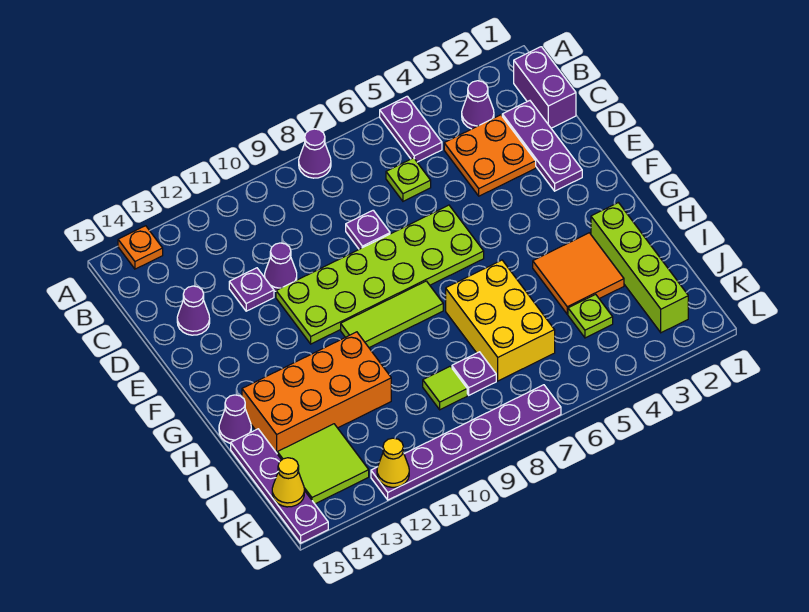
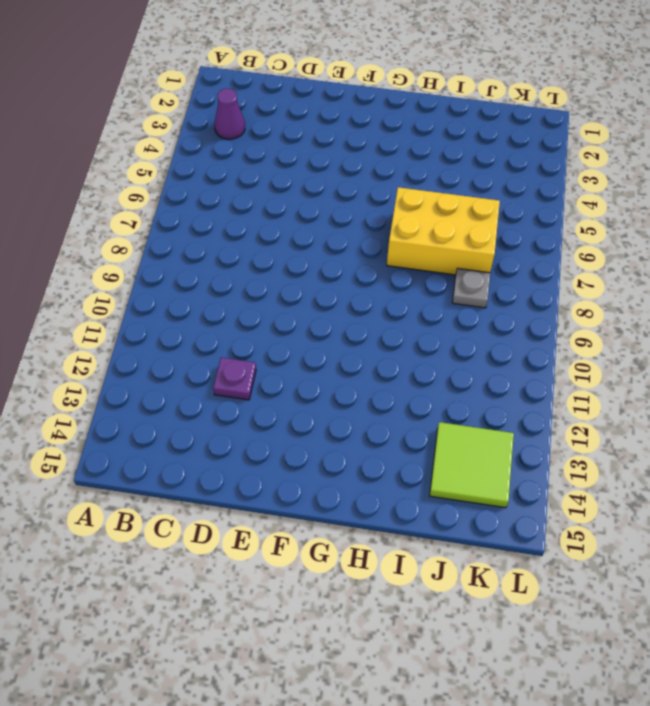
grey plate J8 level 1 -> purple plate J8 level 1
none -> purple plate A5:B5 level 1
none -> purple cone A8 level 1
none -> orange plate A14 level 1

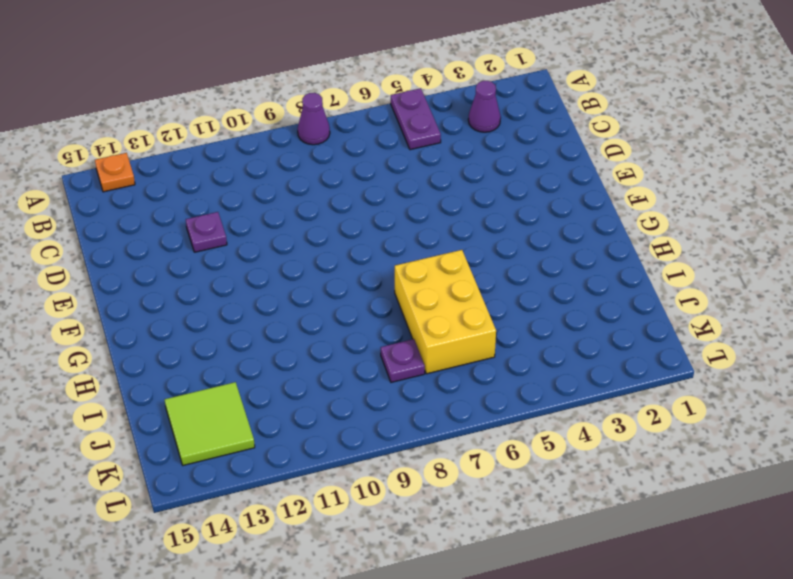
none -> purple brick B1:C1 level 1
none -> purple plate C2:E2 level 1
none -> orange plate C3:D4 level 1

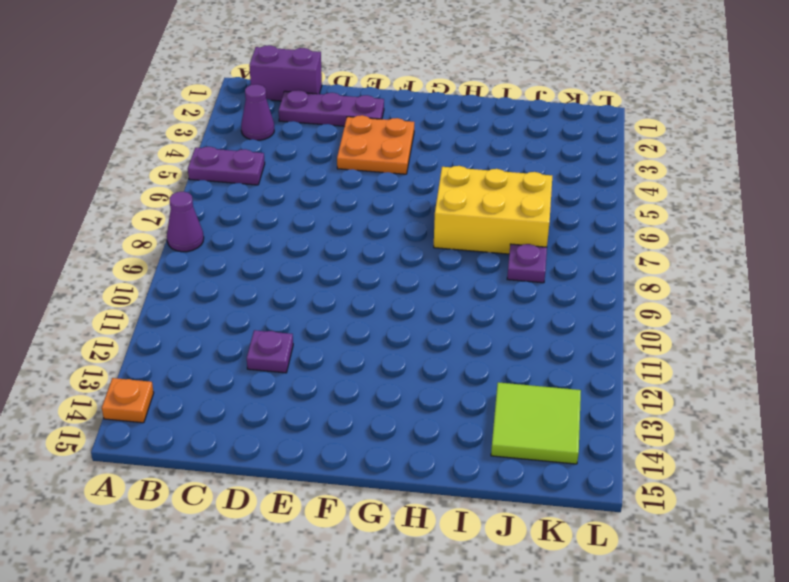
orange plate E3:F4 level 1 -> orange plate C3:D4 level 1
none -> lime plate C6 level 1
none -> purple plate D8 level 1
none -> purple cone D11 level 1

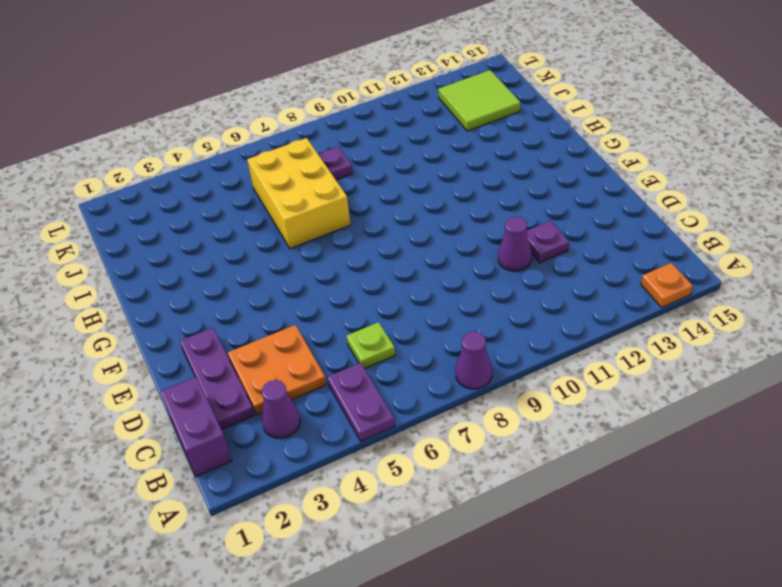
none -> purple plate D8 level 1
none -> purple cone D14 level 1
none -> lime plate E6:F11 level 1

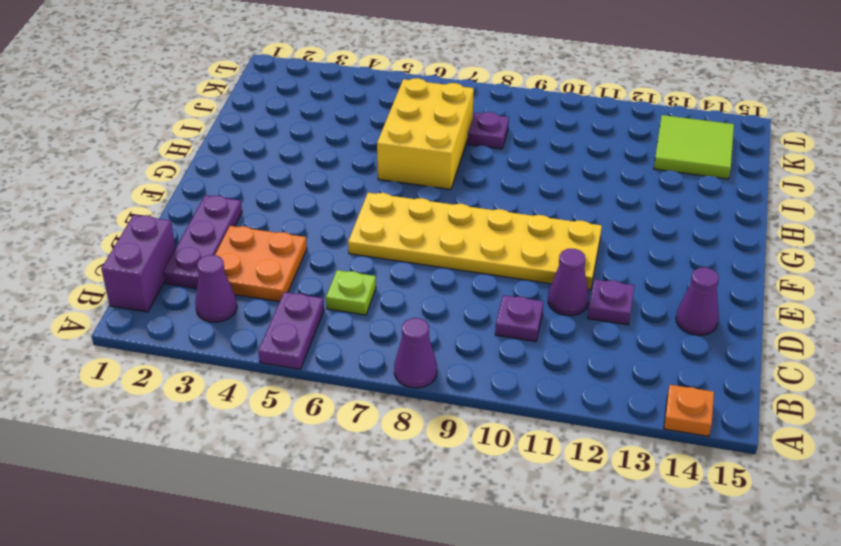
purple plate C10 level 1 -> purple plate D8 level 1
yellow plate E6:F11 level 1 -> lime plate E6:F11 level 1
none -> lime tile G8:G10 level 1
none -> lime brick H2:K2 level 1
none -> orange tile H3:I4 level 1

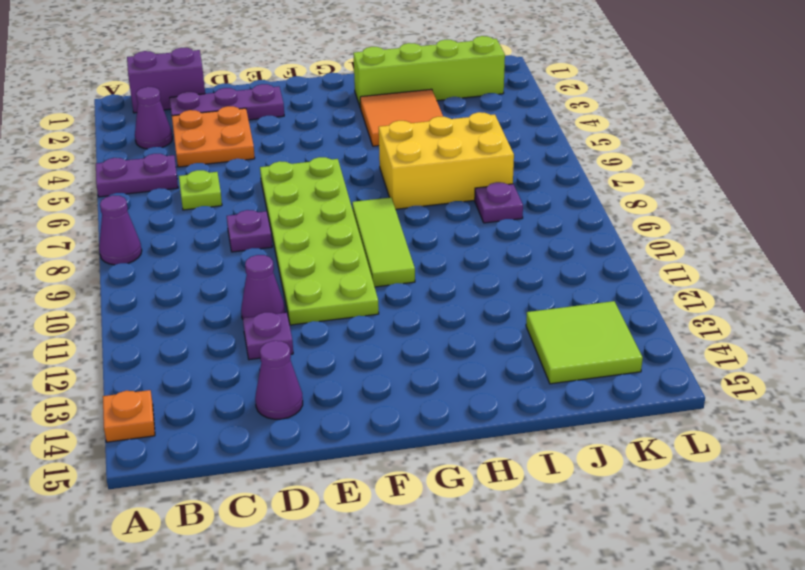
none -> orange brick H11:I14 level 1
none -> purple cone H15 level 1
none -> purple plate I15:L15 level 1

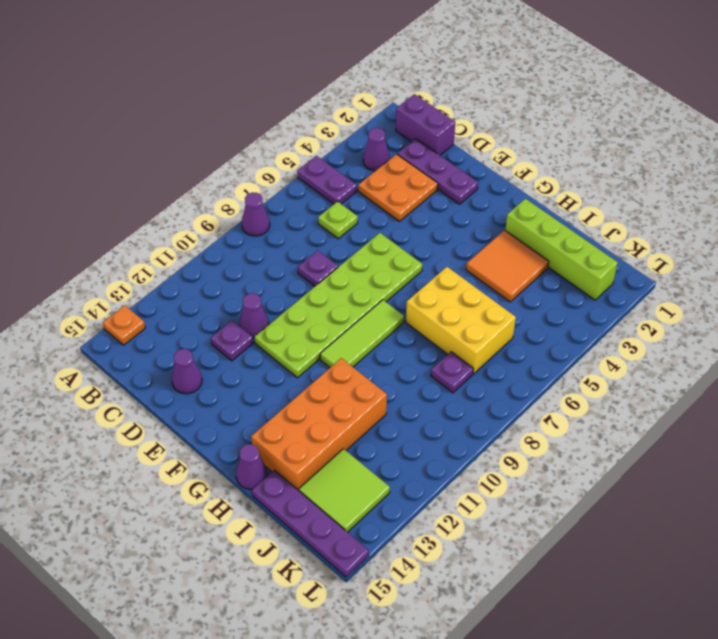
none -> lime plate J4 level 1
none -> lime tile J9 level 1
none -> purple plate L7:L12 level 1

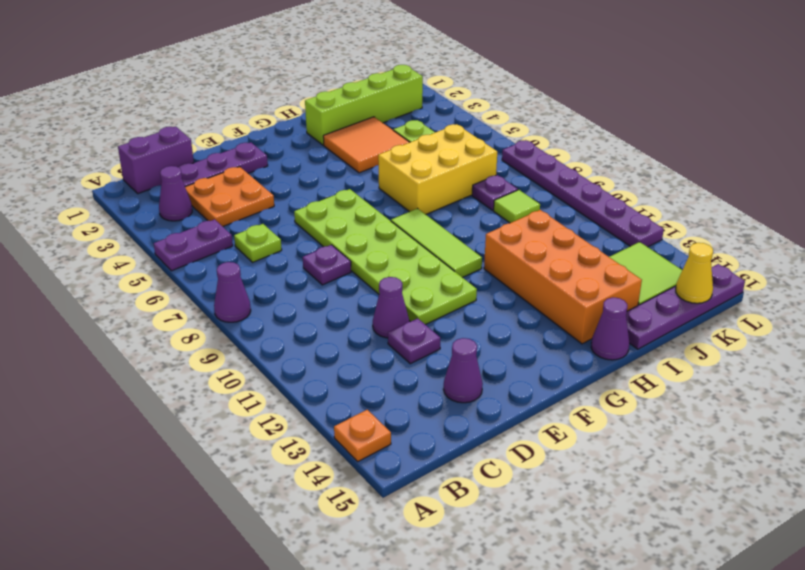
none -> yellow cone L12 level 2

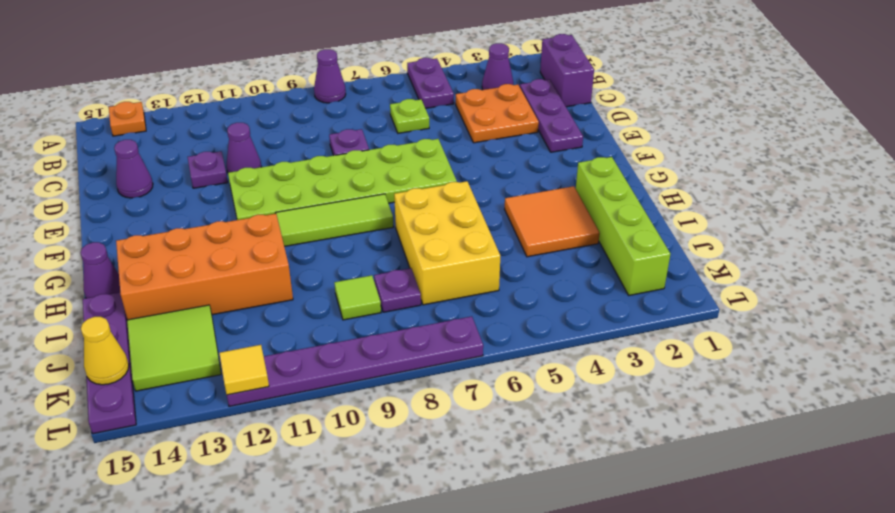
yellow tile L12 level 2 -> yellow cone L12 level 2
none -> lime plate J4 level 1

